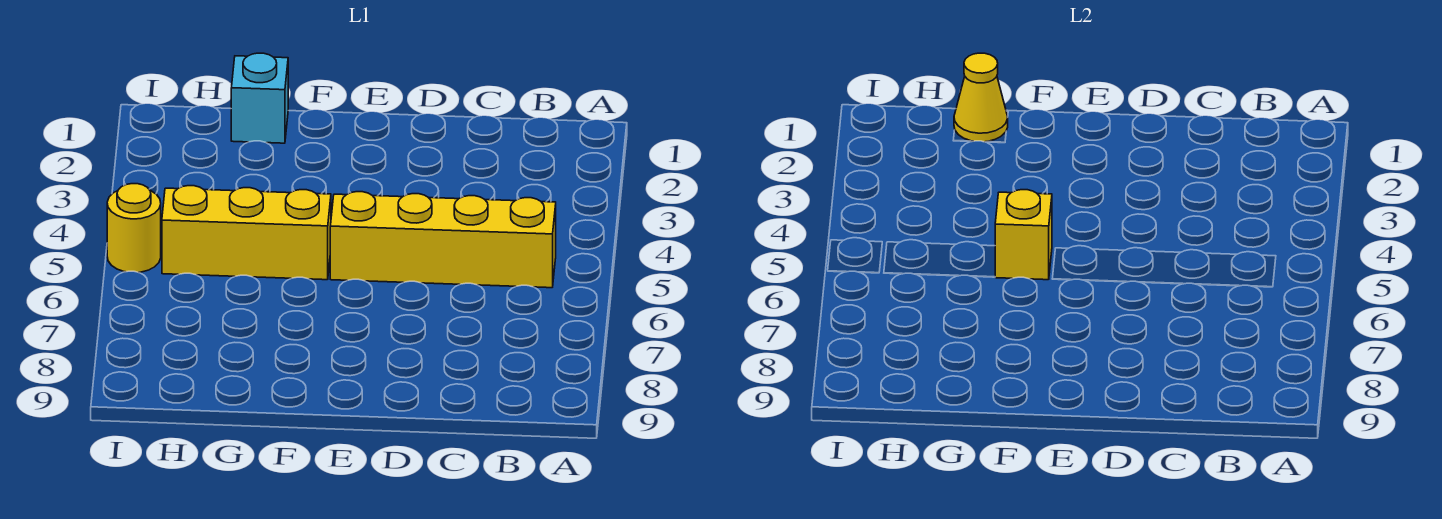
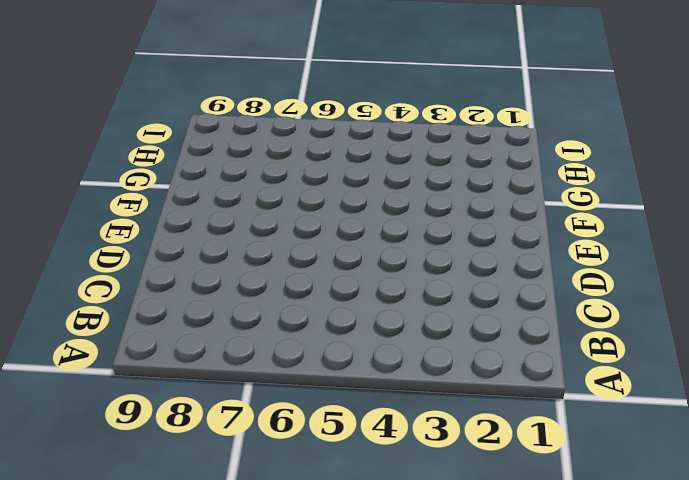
none -> yellow brick B5:E5 level 1
none -> yellow brick F5:H5 level 1

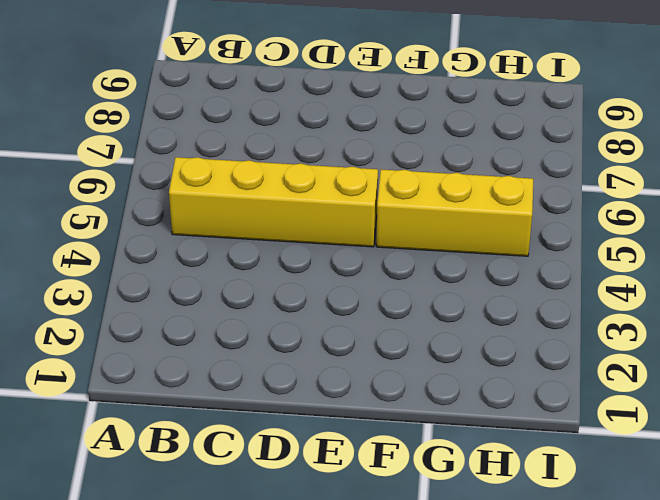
none -> cyan brick G1 level 1
none -> yellow round brick I5 level 1

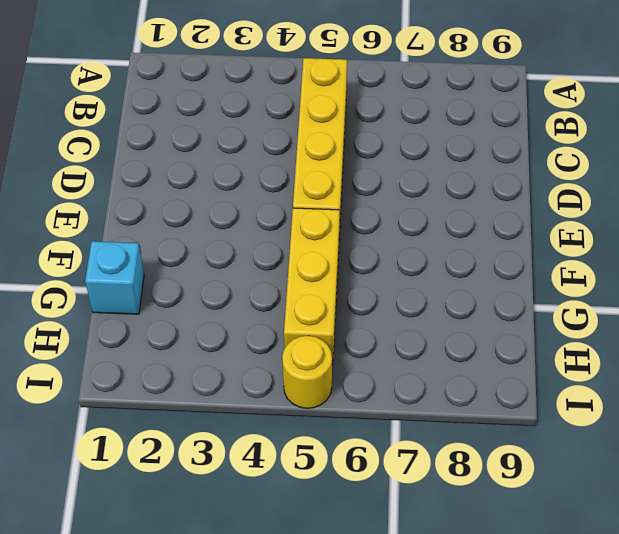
none -> yellow brick F5 level 2
none -> yellow cone G1 level 2

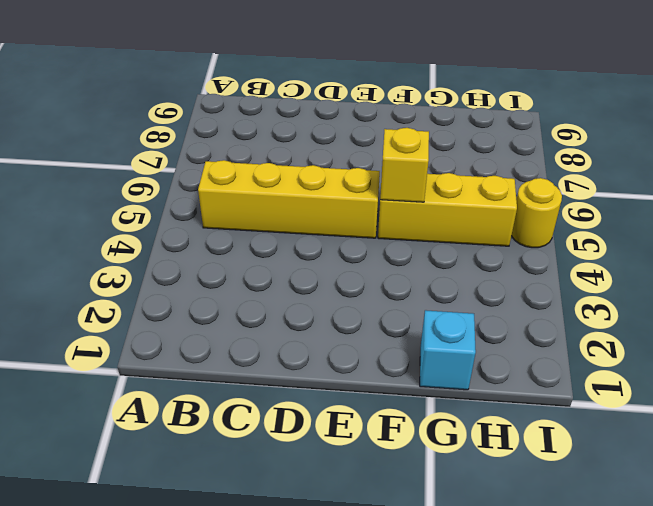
none -> yellow cone G1 level 2

